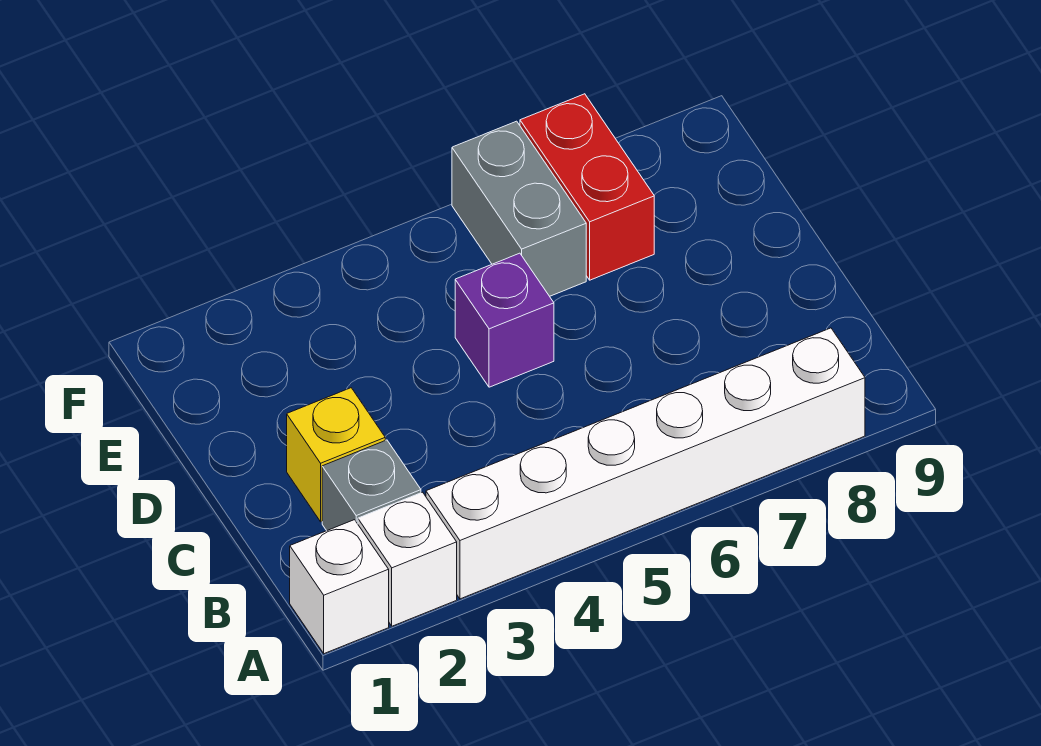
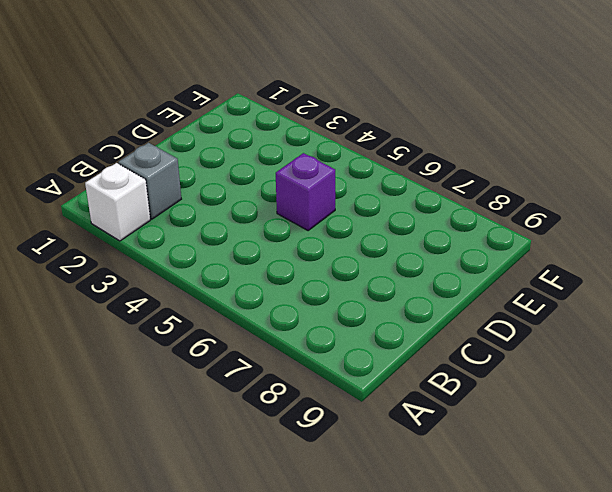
none -> white brick A1 level 1
none -> white brick A3:A8 level 1

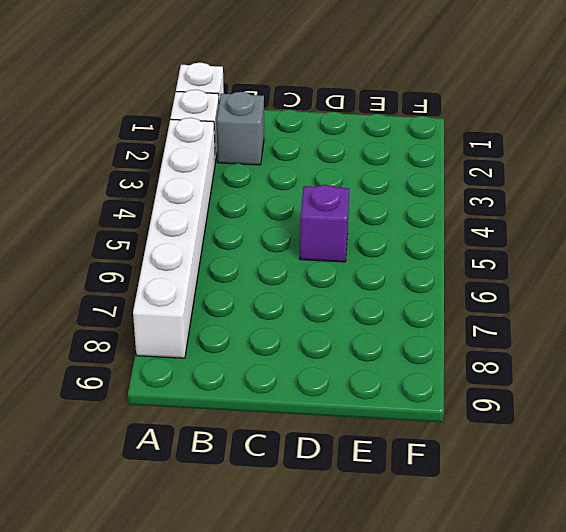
none -> yellow brick C2 level 1
none -> grey brick E6:F6 level 1

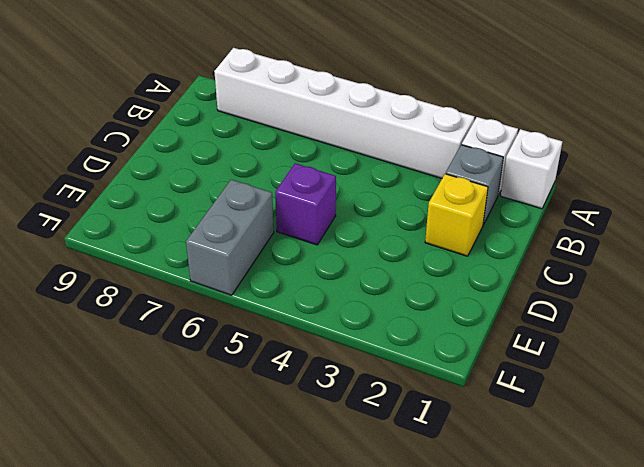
none -> red brick E7:F7 level 1

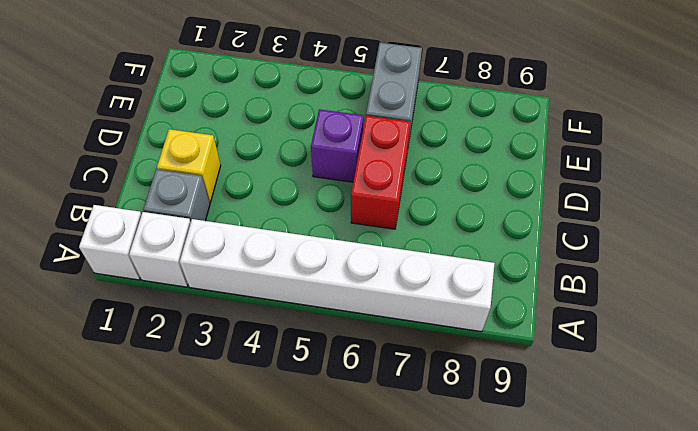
red brick C6:D6 level 1 -> red brick E7:F7 level 1

